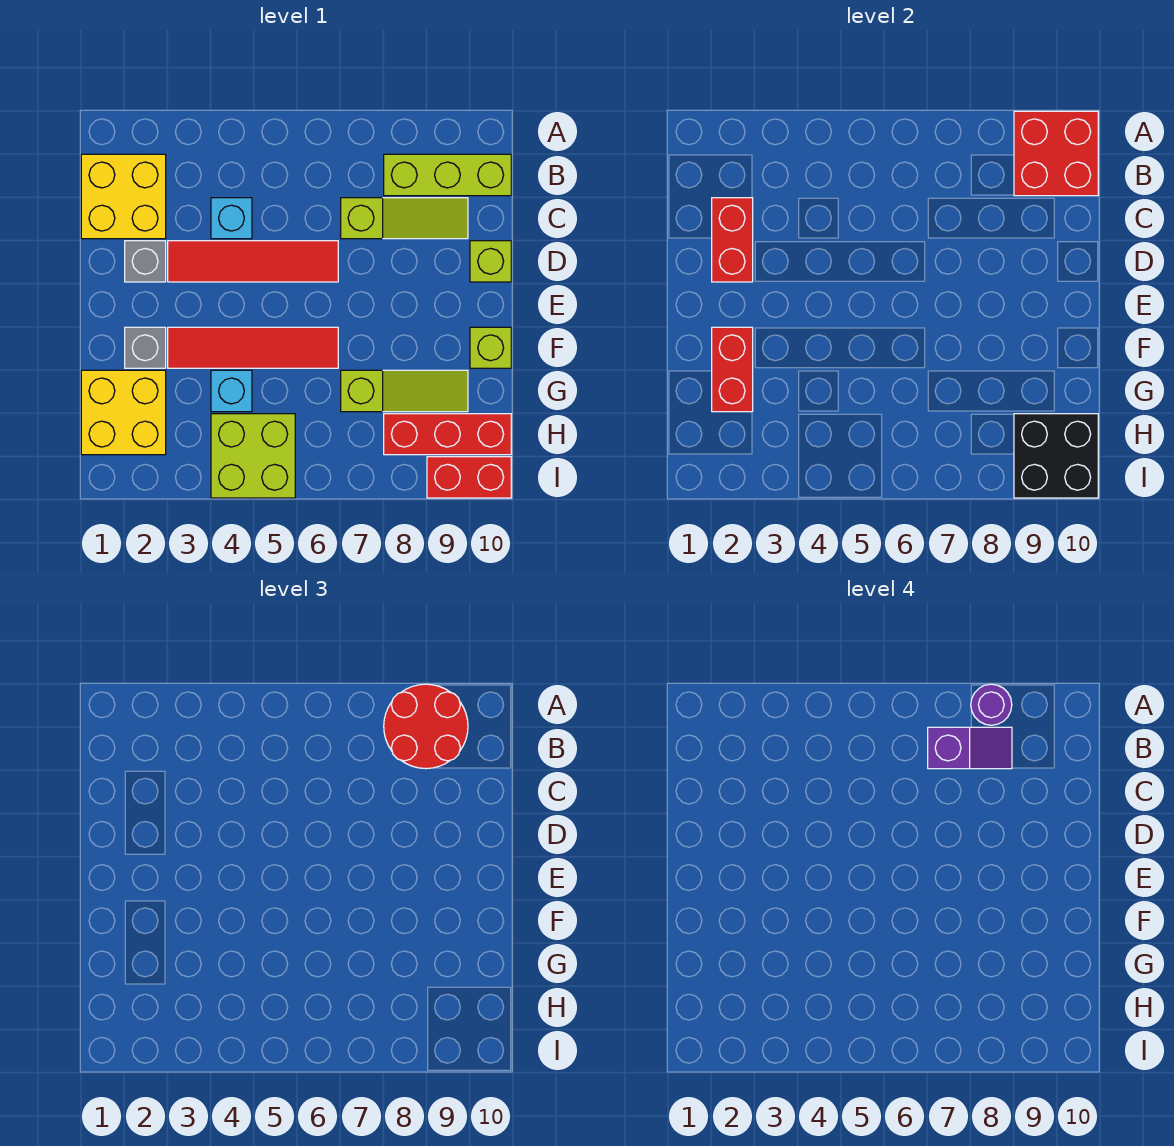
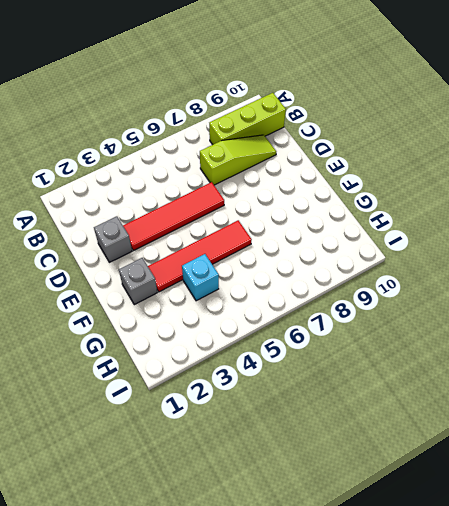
none -> yellow brick B1:C2 level 1
none -> cyan brick C4 level 1
none -> lime brick D10 level 1

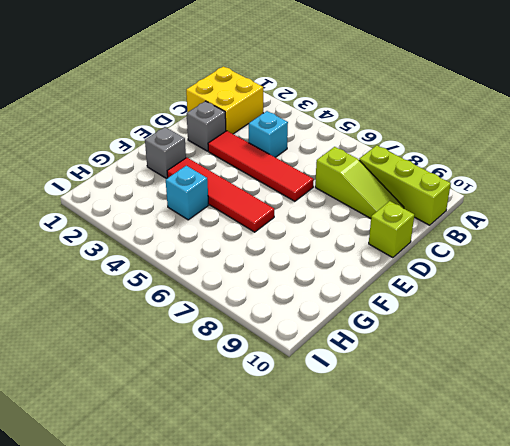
none -> lime brick F10 level 1
none -> yellow brick G1:H2 level 1
none -> lime slope G7:G9 level 1 top 7

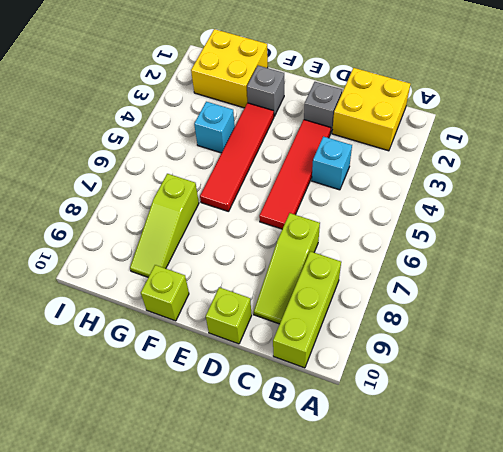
none -> lime brick H4:I5 level 1
none -> red brick H8:H10 level 1
none -> red brick I9:I10 level 1

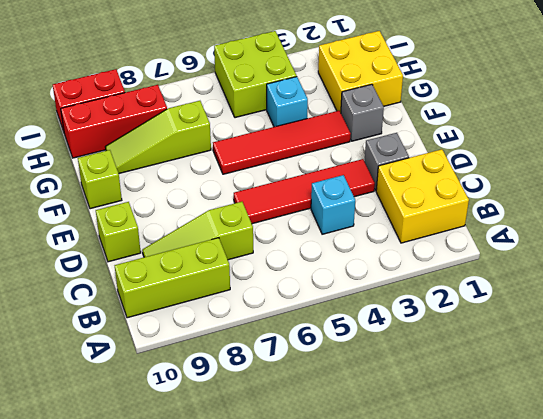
none -> red brick A9:B10 level 2
none -> red brick C2:D2 level 2
none -> red brick F2:G2 level 2

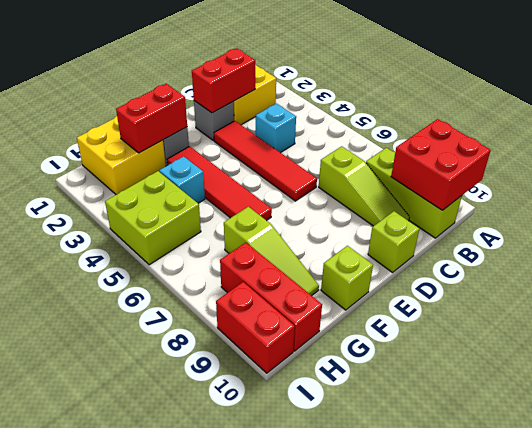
none -> black brick H9:I10 level 2
none -> red round brick A8:B9 level 3
none -> purple round brick A8 level 4

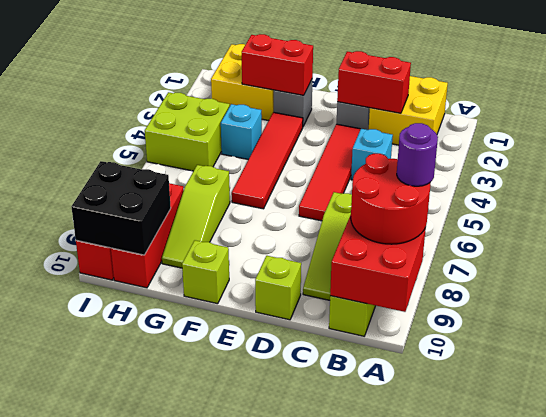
none -> purple slope B7:B8 level 4 top 7

